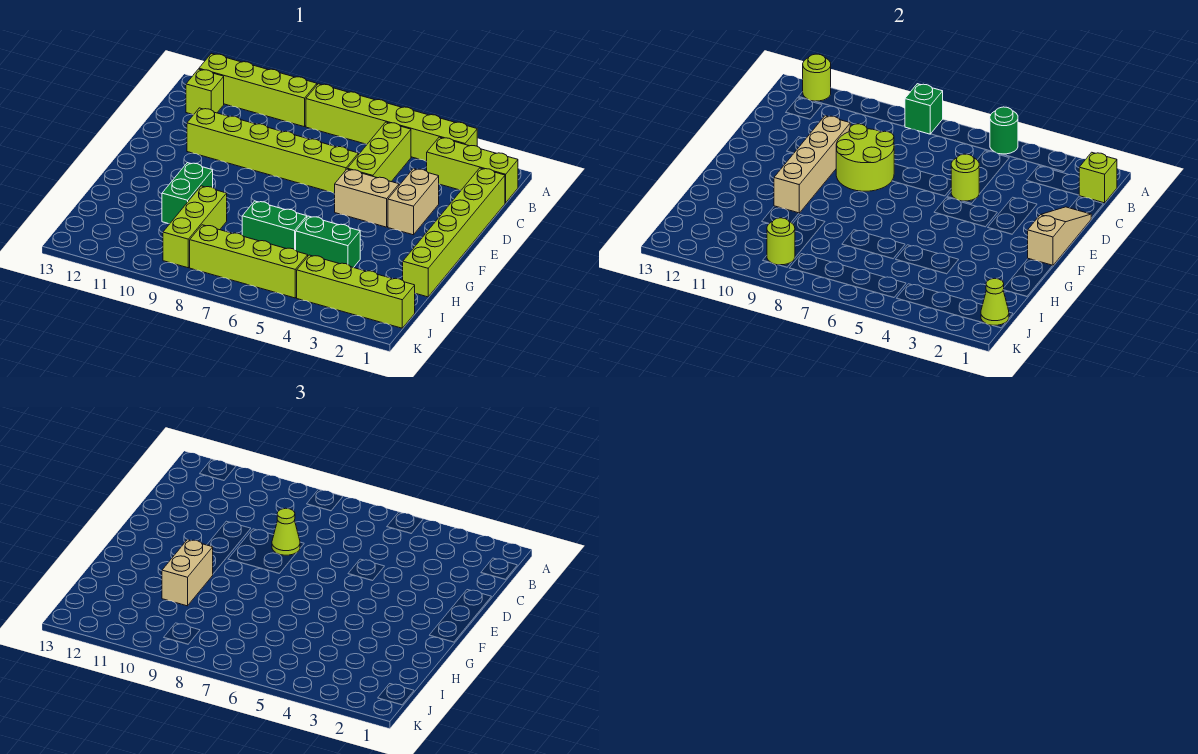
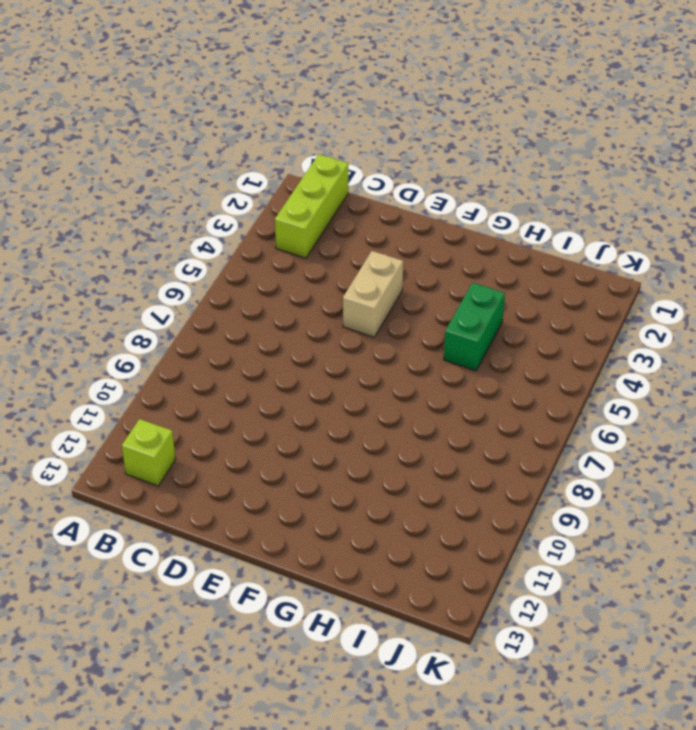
none -> lime brick A3:A8 level 1
none -> lime brick A9:A12 level 1
none -> lime brick B5:D5 level 1

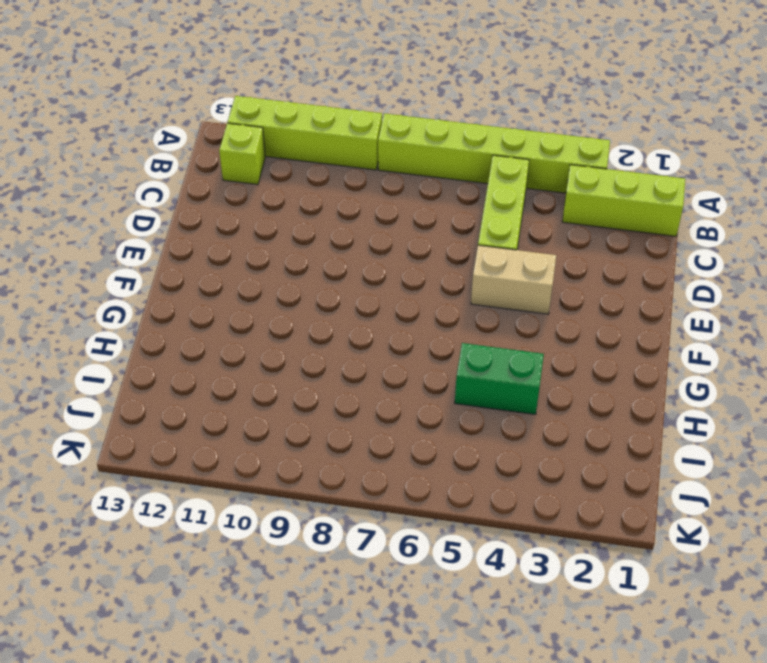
none -> lime brick C1:H1 level 1
none -> tan brick D3:E3 level 1
none -> lime brick D6:D11 level 1

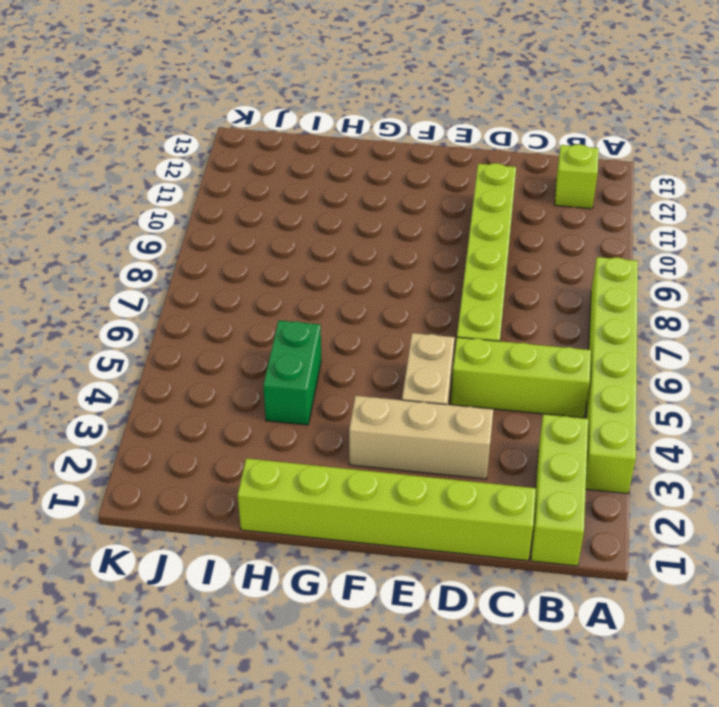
tan brick D3:F3 level 1 -> tan brick D3:E3 level 1
none -> lime brick A9:A12 level 1
none -> green brick G10:H10 level 1
none -> green brick H6:H7 level 1

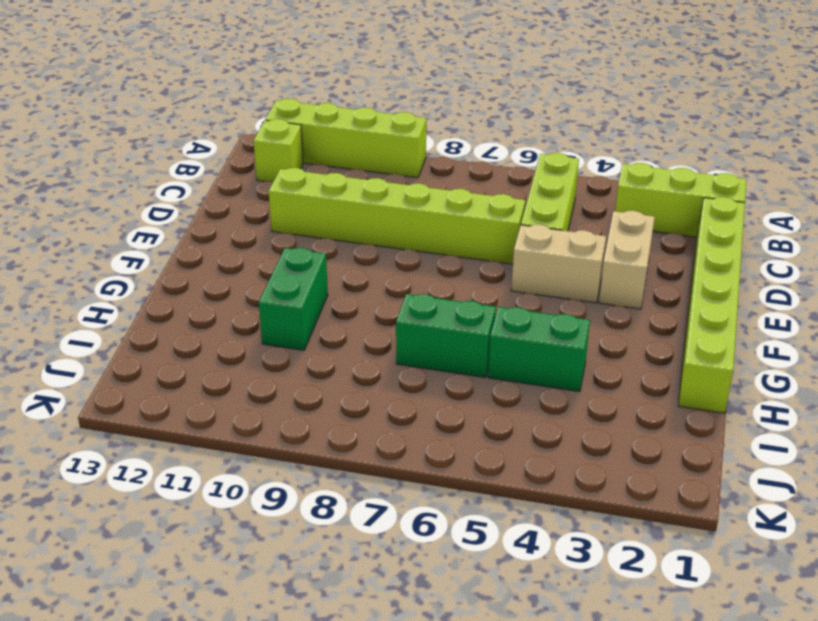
none -> lime brick A3:A8 level 1
none -> lime brick H9:J9 level 1
none -> lime brick J1:J4 level 1

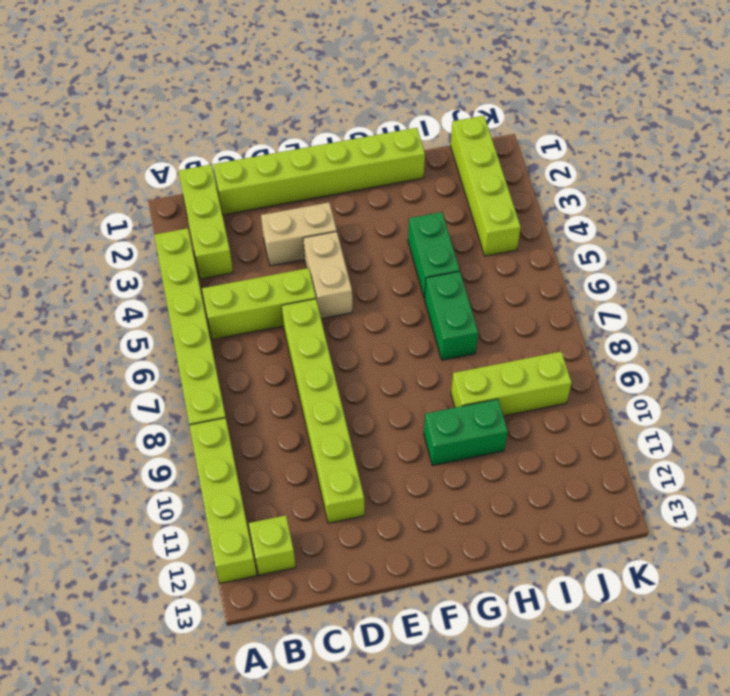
none -> lime brick J5:J8 level 1
none -> green round brick A5 level 2
none -> green brick A8 level 2

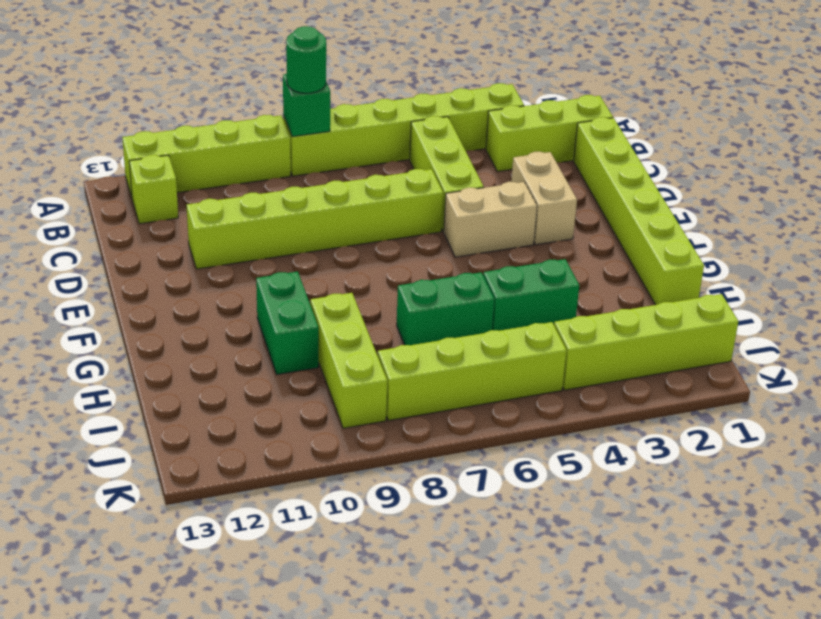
green round brick A8 level 3 -> green round brick A5 level 2
none -> lime round brick A12 level 2
none -> lime brick B1 level 2
none -> tan slope D1:F1 level 2 top F

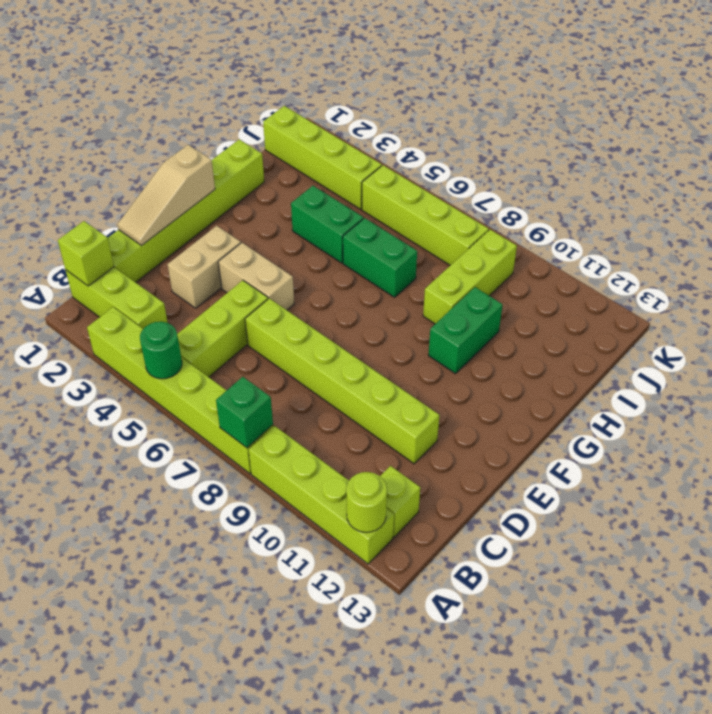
none -> lime round brick D5 level 2
none -> lime round brick D8:E9 level 2
none -> tan brick D10:G10 level 2

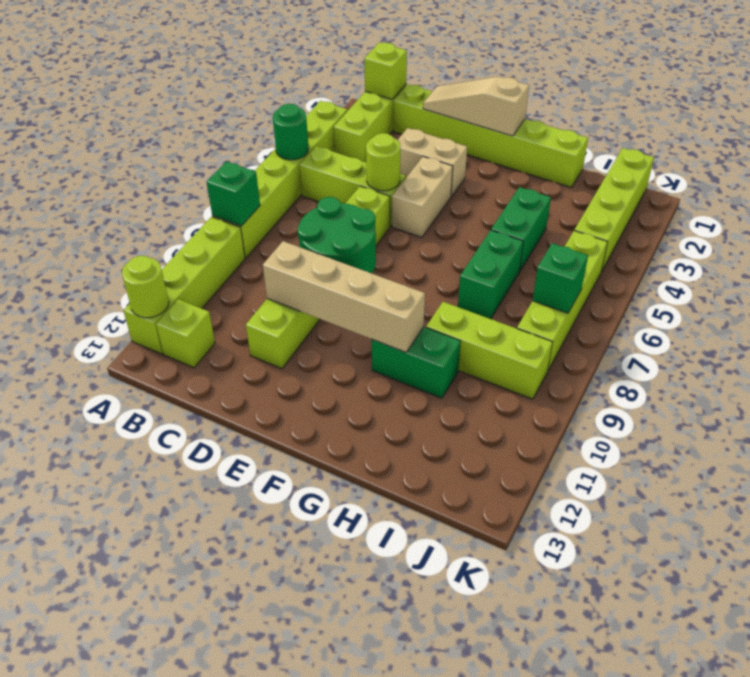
green round brick D8:E9 level 2 -> lime round brick D8:E9 level 2
green brick J7 level 2 -> none
none -> lime cone J1 level 2
none -> lime round brick J9 level 2
none -> lime cone D8 level 3

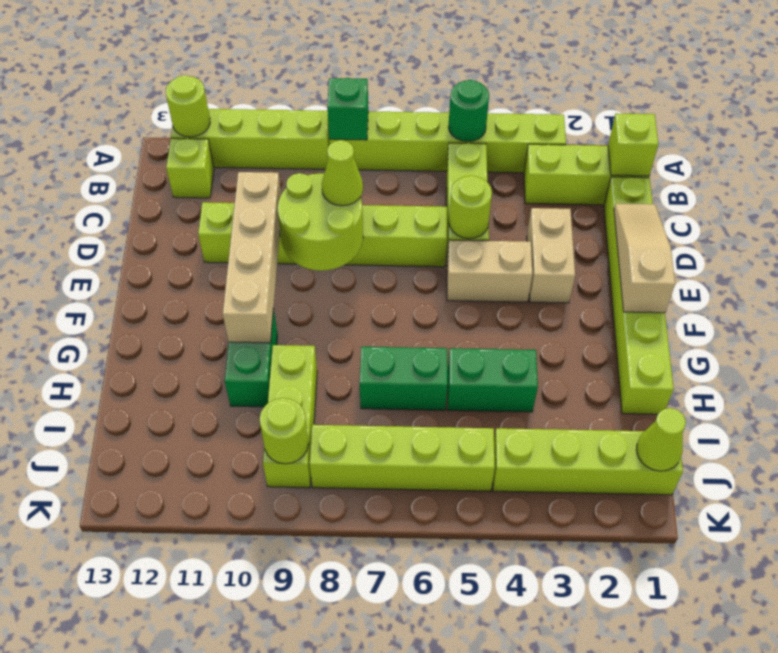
none -> tan brick G10:H10 level 3

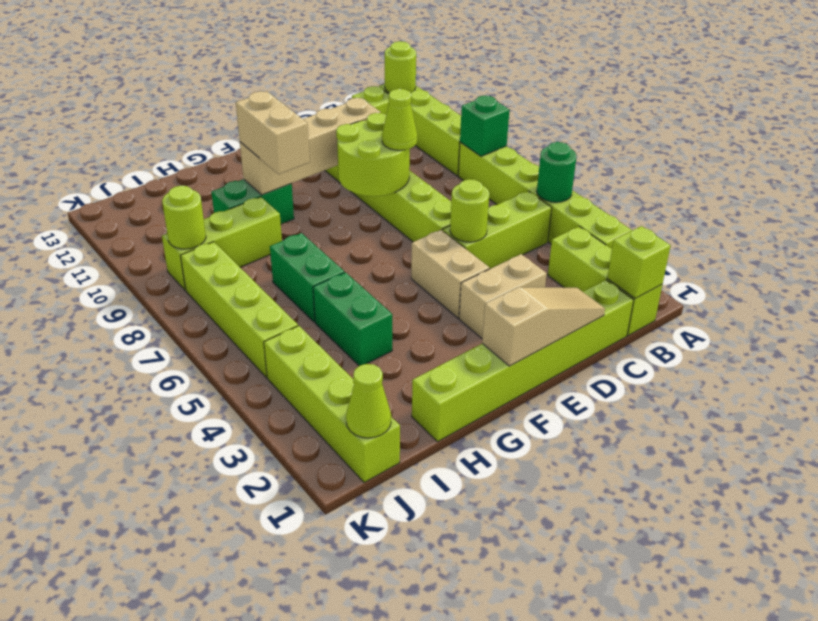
tan brick G9:G10 level 3 -> tan brick G10:H10 level 3

